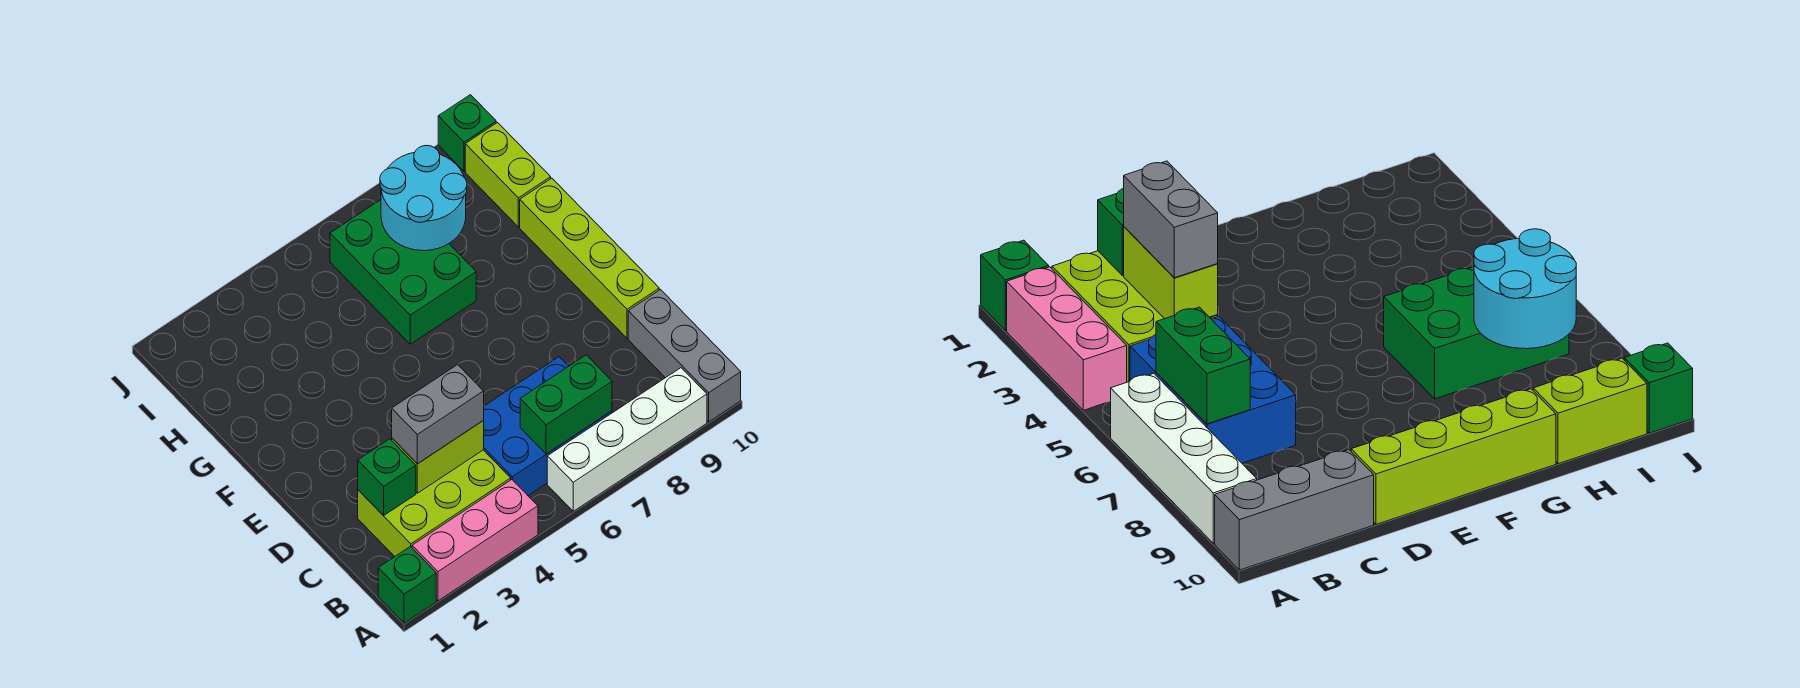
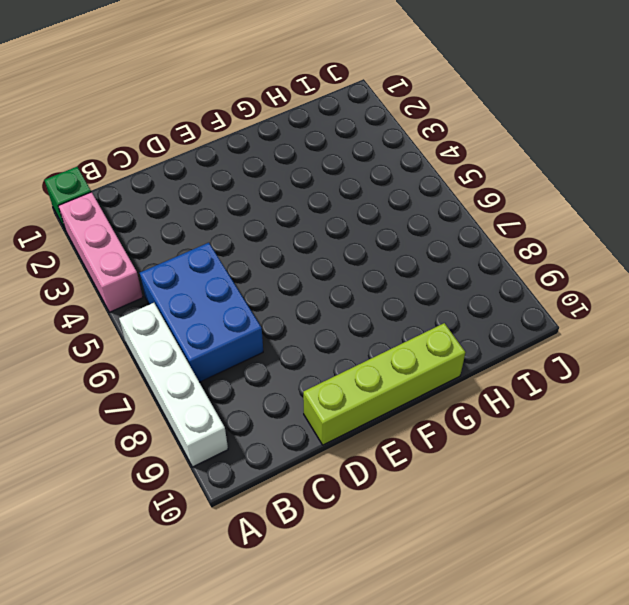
none -> grey brick A10:C10 level 1
none -> lime brick B2:C4 level 1
none -> green brick G6:I7 level 1

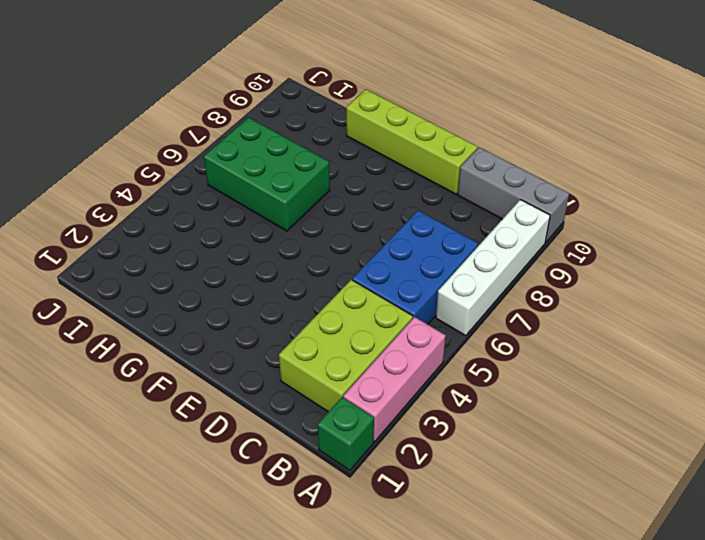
none -> lime brick H10:I10 level 1
none -> green brick J10 level 1
none -> green brick B6:B7 level 2

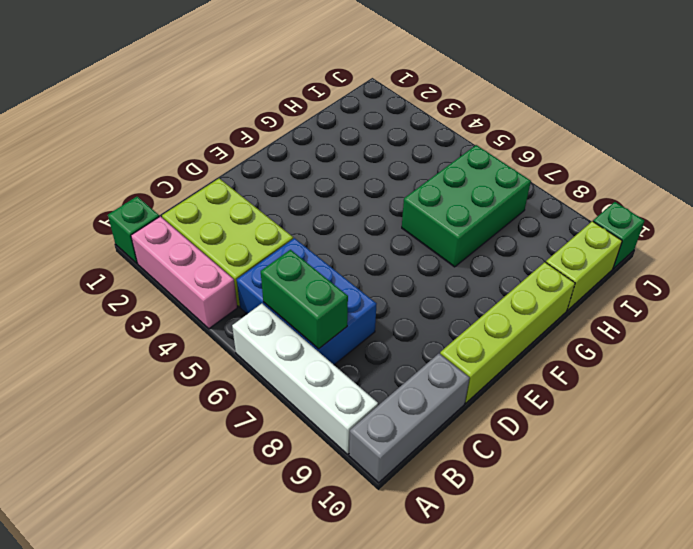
none -> green brick C2 level 2
none -> lime brick C3:C4 level 2
none -> cyan round brick H7:I8 level 2

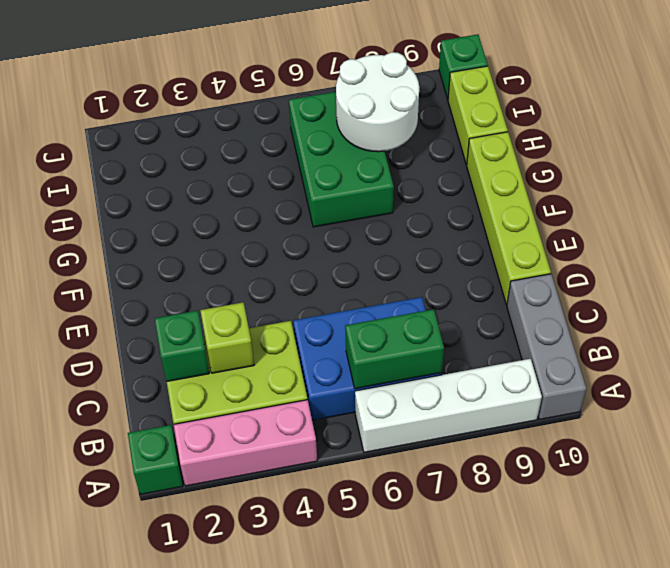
lime brick C3 level 2 -> lime brick C3:C4 level 2
white round brick H7:I8 level 2 -> cyan round brick H7:I8 level 2
none -> grey brick C3:C4 level 3

